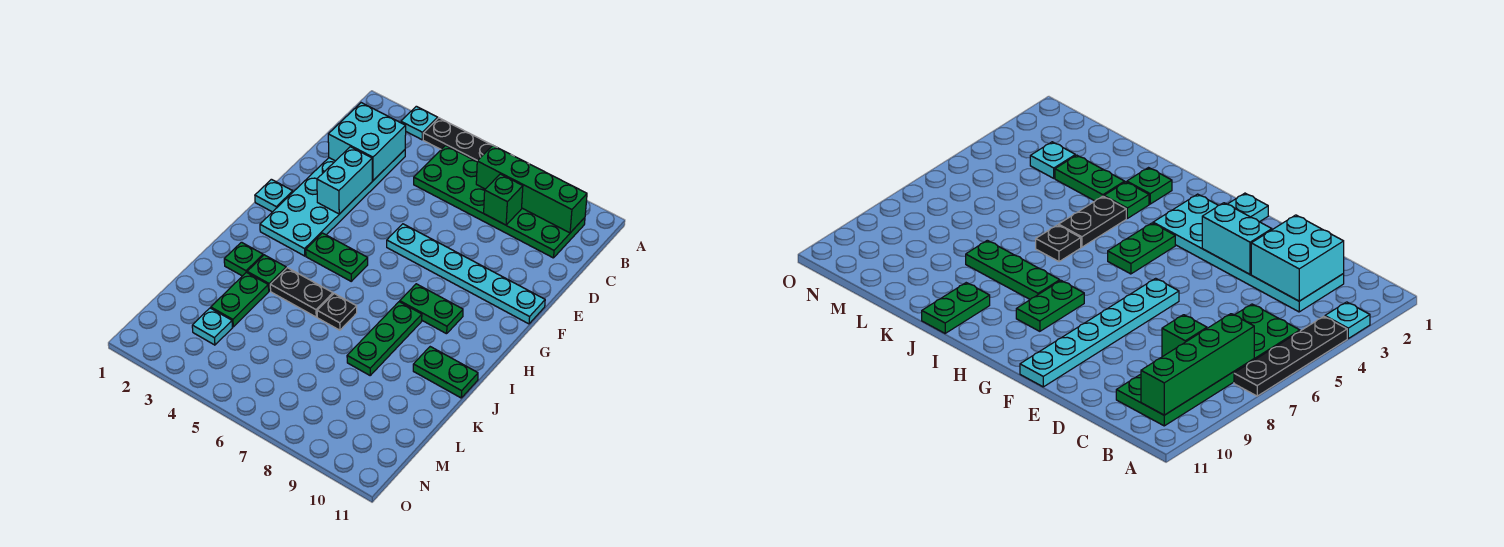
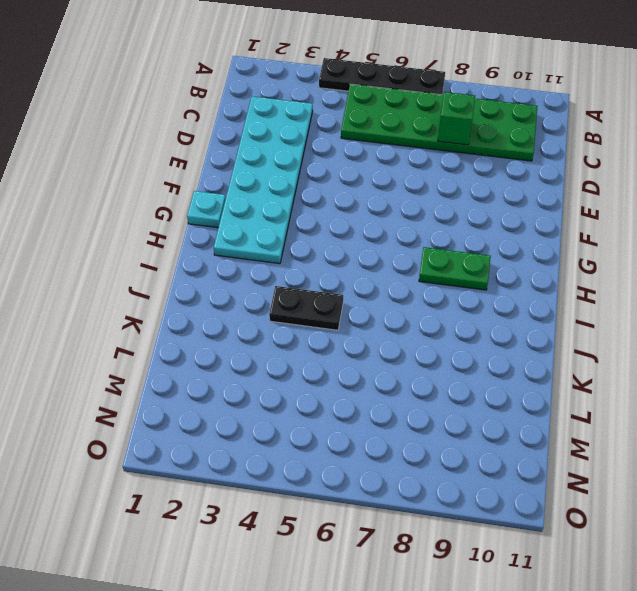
none -> cyan plate A3 level 1
none -> cyan plate F6:F11 level 1
none -> green plate H4:H5 level 1

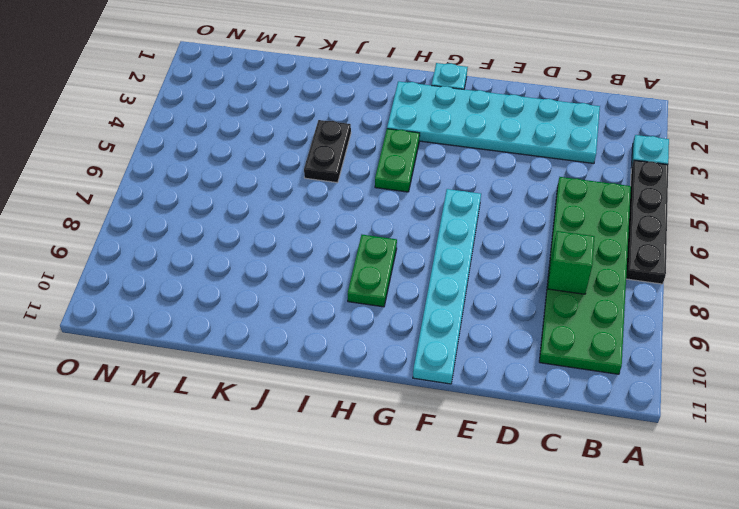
none -> green plate I8:K8 level 1
none -> green plate J2 level 1
none -> green plate J3 level 1

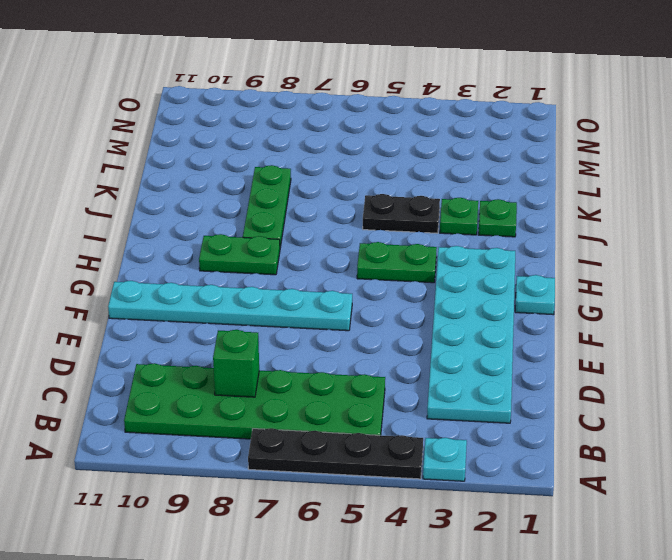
none -> black plate J6 level 1
none -> green plate J10:J11 level 1
none -> green plate K3:L3 level 1

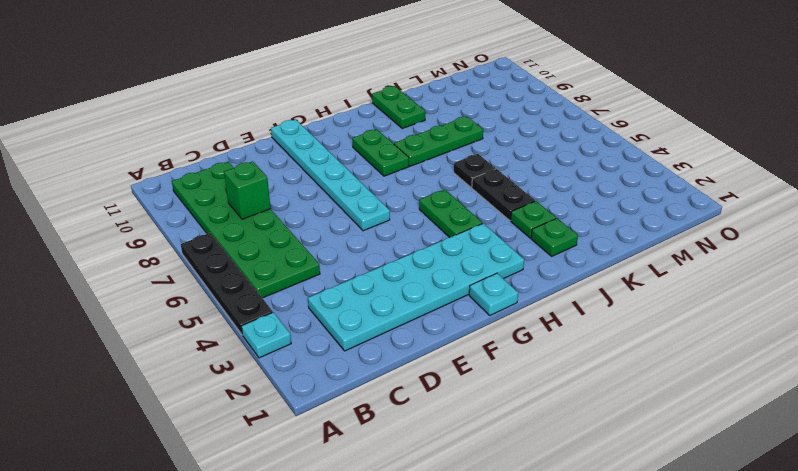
none -> green plate K3:L3 level 1
none -> cyan plate M3 level 1
none -> green brick B7:B10 level 2

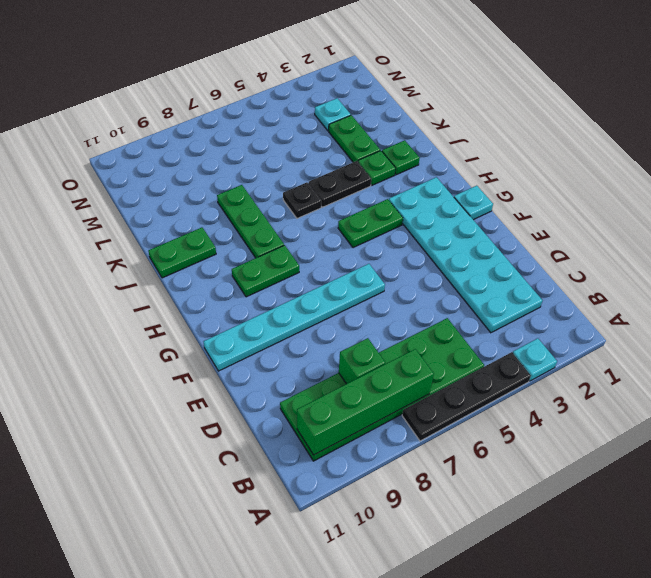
none -> cyan brick C2:D3 level 2
none -> cyan brick E3:F3 level 2

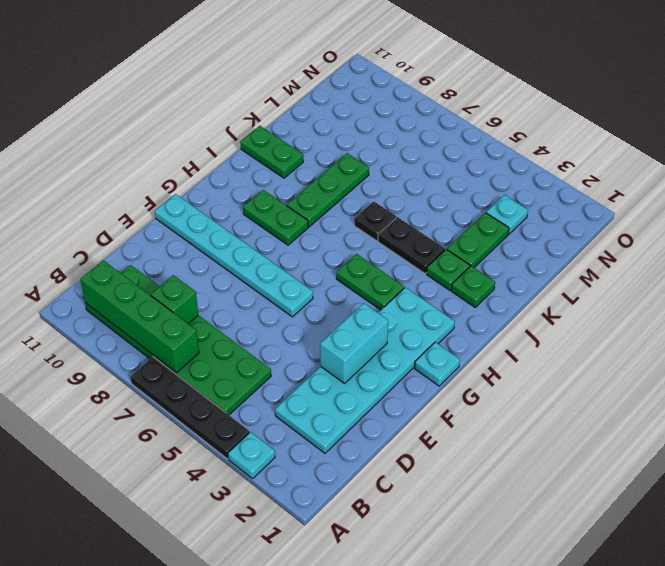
none -> cyan brick C2:D3 level 2

